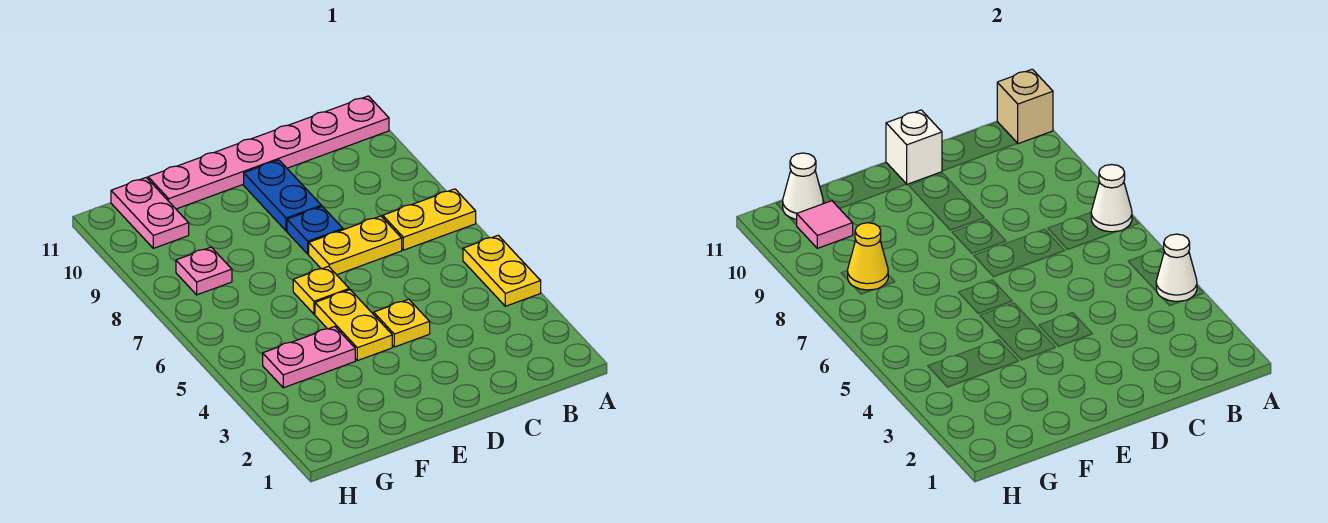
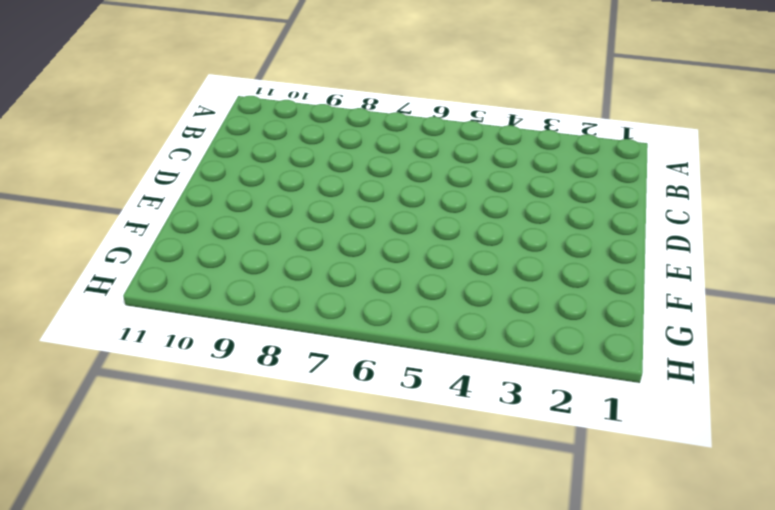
none -> yellow plate A4:A5 level 1
none -> yellow plate A7:B7 level 1
none -> pink plate A11:F11 level 1

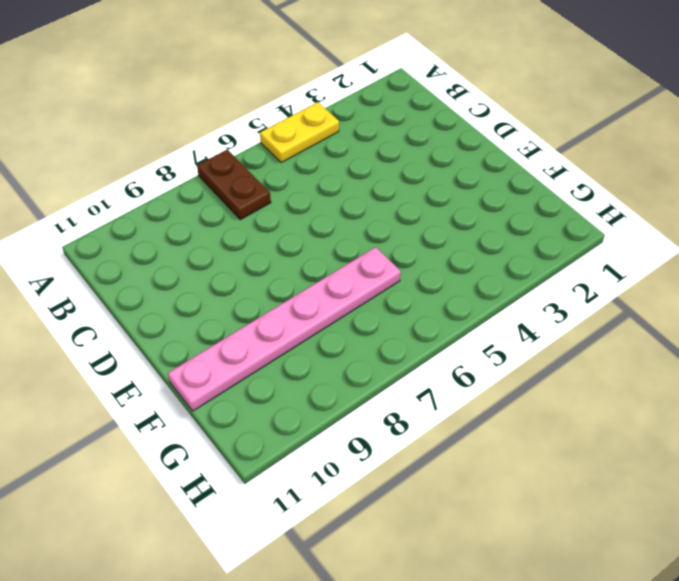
brown plate A7:B7 level 1 -> yellow plate A7:B7 level 1
pink plate F6:F11 level 1 -> pink plate A11:F11 level 1
none -> yellow plate C7:D7 level 1
none -> yellow plate D4 level 1
none -> blue plate D8 level 1

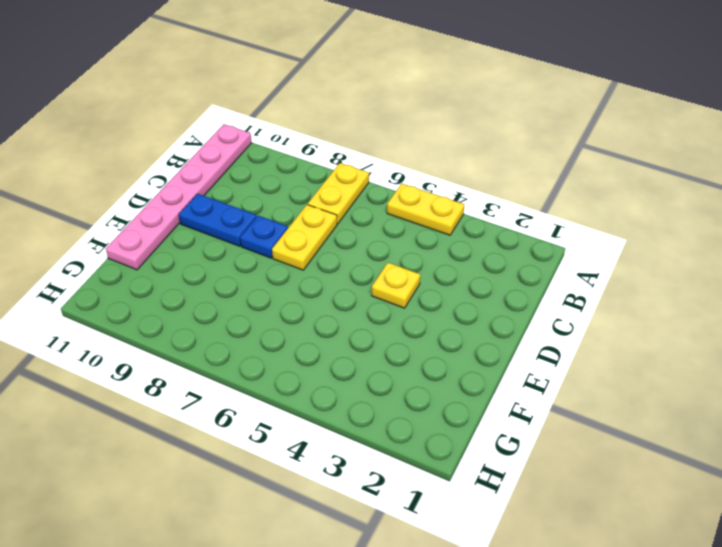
none -> yellow plate E4:E5 level 1
none -> yellow plate E6 level 1
none -> pink plate F4:G4 level 1

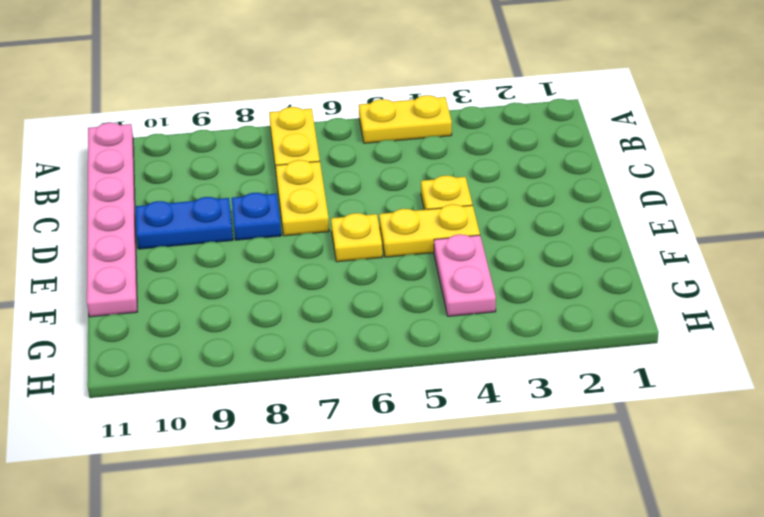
none -> pink plate G8 level 1
none -> pink plate G10:G11 level 1
none -> white cone A4 level 2

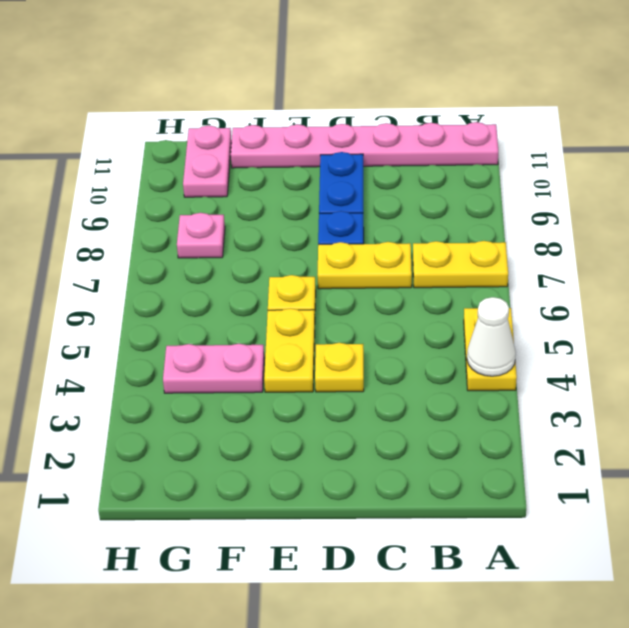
none -> white cone A7 level 2
none -> tan brick A11 level 2
none -> white brick D11 level 2

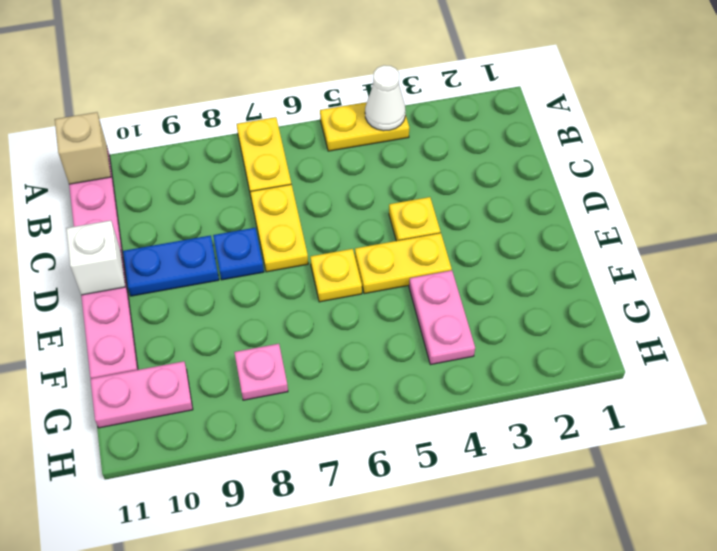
none -> white cone A7 level 2
none -> yellow cone G8 level 2
none -> pink tile G10 level 2

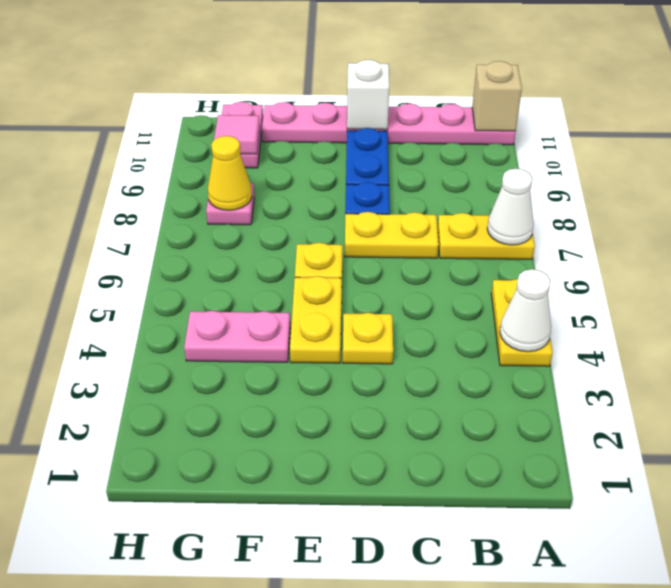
none -> white cone G11 level 2

